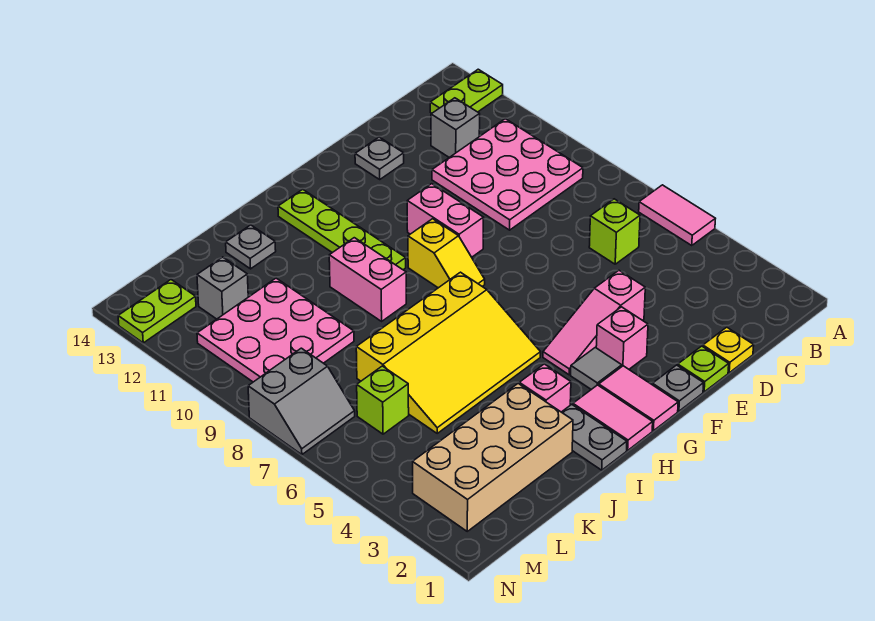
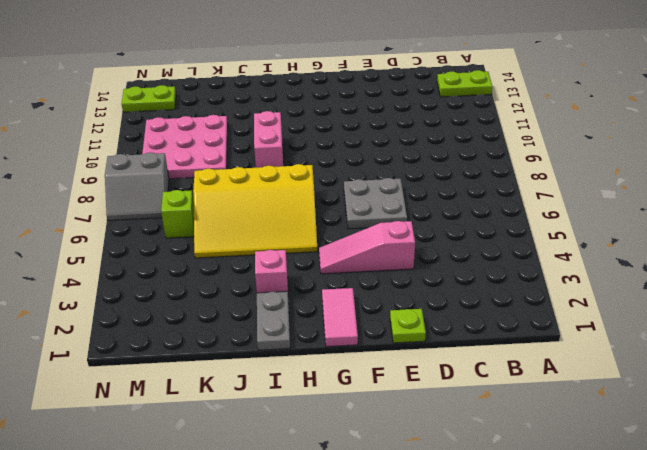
grey plate E6:F7 level 1 -> none
none -> pink tile A5:A6 level 1
none -> pink plate B9:D11 level 1
none -> lime brick C6 level 1

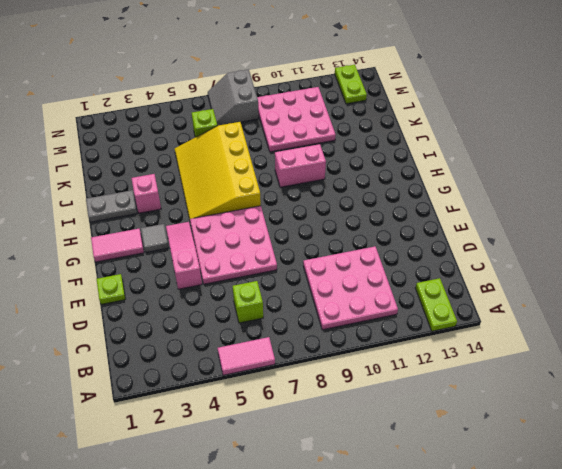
pink plate E5:G7 level 1 -> none
none -> grey brick C12 level 1
none -> yellow plate D1 level 1
none -> grey plate E13 level 1

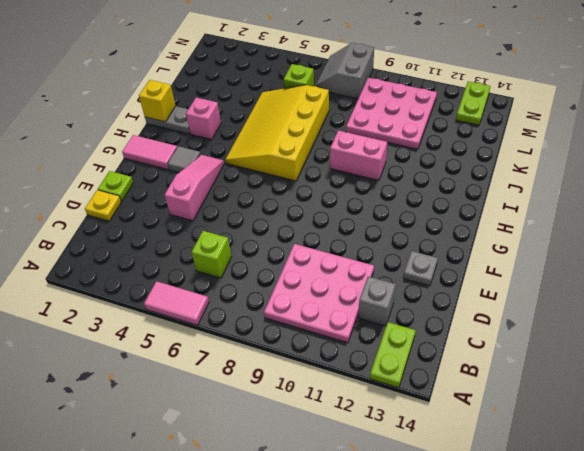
yellow brick I1 level 2 -> none
none -> grey plate F1 level 1
none -> pink brick F3 level 1
none -> pink brick F9:F10 level 1

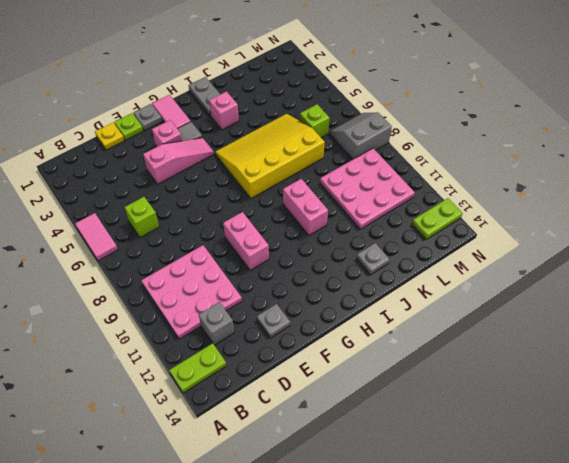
none -> yellow slope G8:G9 level 1 top 9
none -> pink tile H1:H2 level 1
none -> lime plate H10:H13 level 1

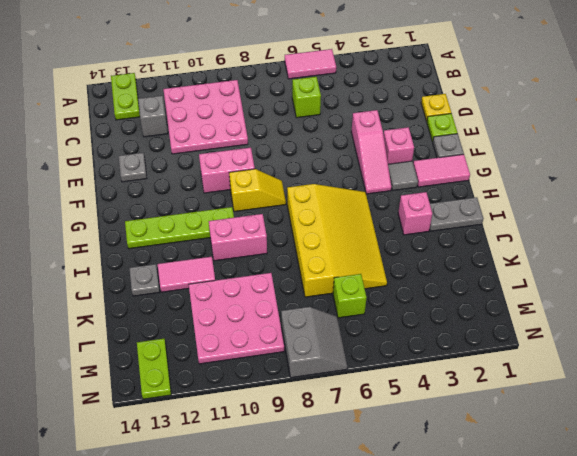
pink tile J11:J12 level 1 -> pink tile H1:H2 level 1
none -> tan brick J2:M3 level 1
none -> grey brick L12 level 1

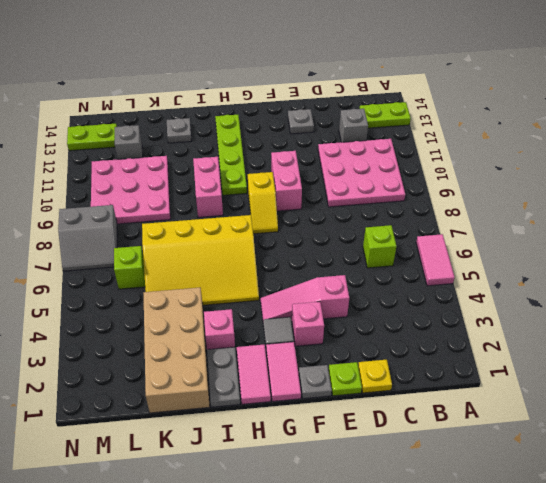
tan brick J1:K4 level 1 -> tan brick J2:M3 level 1

